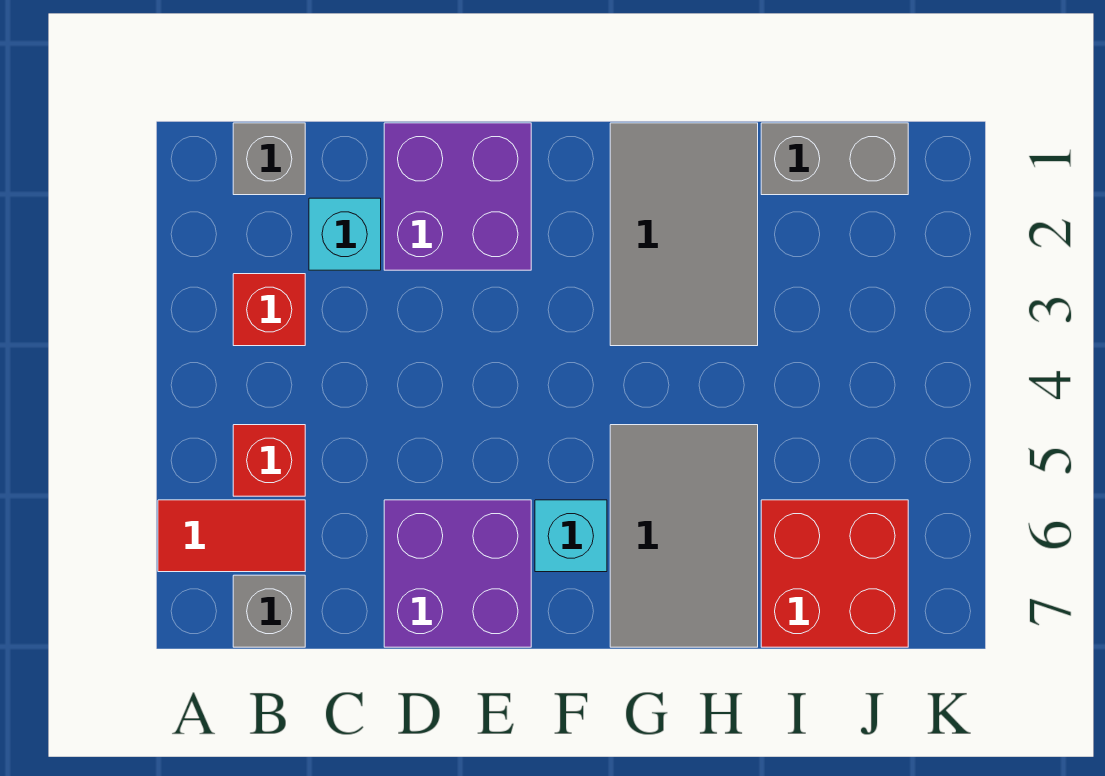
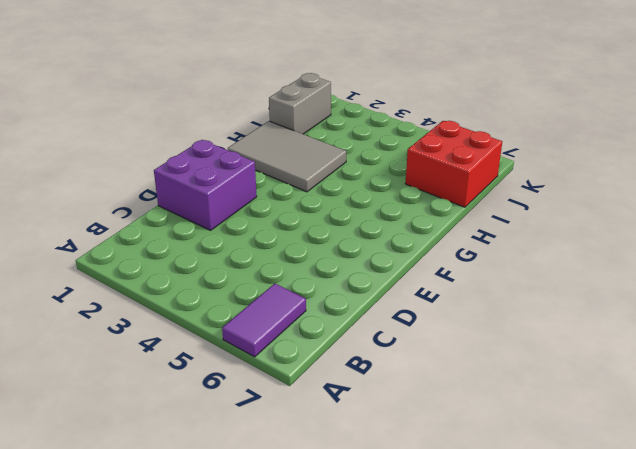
purple tile A6:B6 level 1 -> red tile A6:B6 level 1
none -> grey brick B1 level 1
none -> red brick B3 level 1
none -> red brick B5 level 1

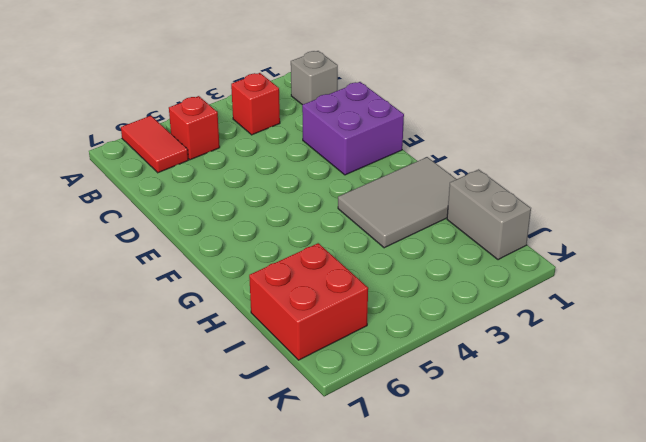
none -> grey brick B7 level 1
none -> cyan brick C2 level 1
none -> purple brick D6:E7 level 1

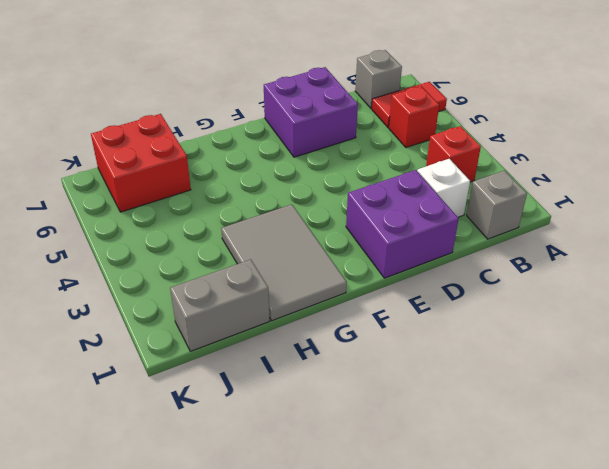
white brick C2 level 1 -> cyan brick C2 level 1
none -> cyan brick F6 level 1
none -> grey tile G5:H7 level 1

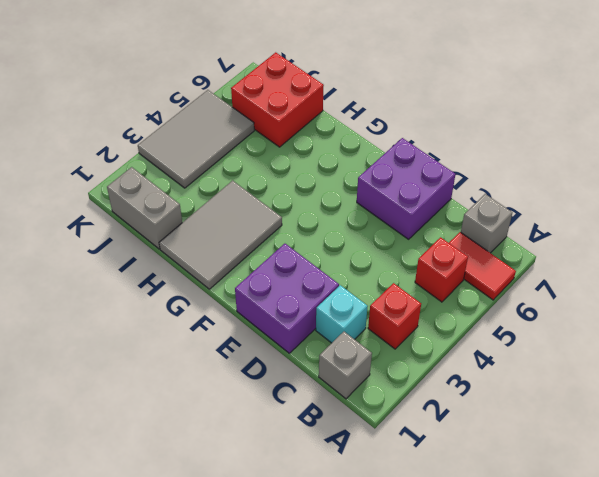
grey tile J3:K5 level 1 -> grey tile G5:H7 level 1
none -> cyan brick F6 level 1

